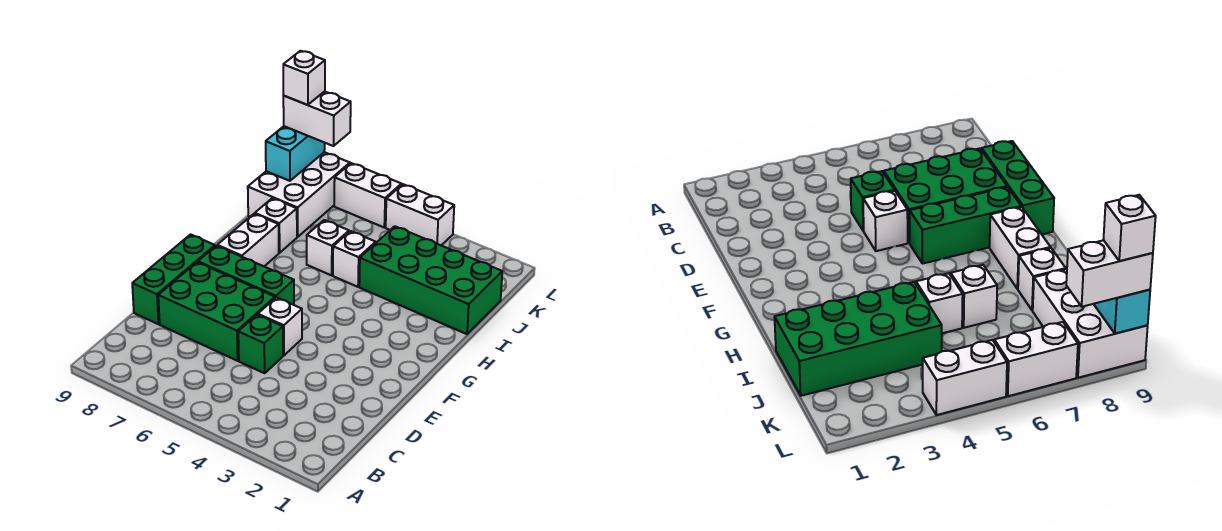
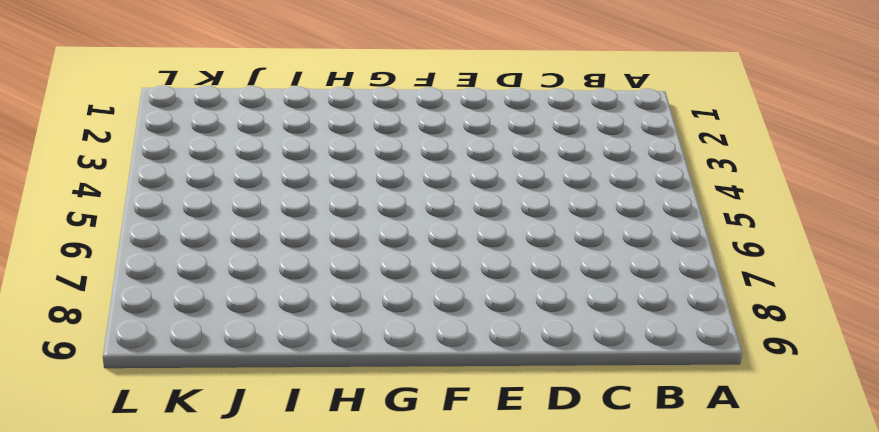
none -> green brick D5 level 1
none -> green brick D6:E8 level 1
none -> green brick D9:F9 level 1

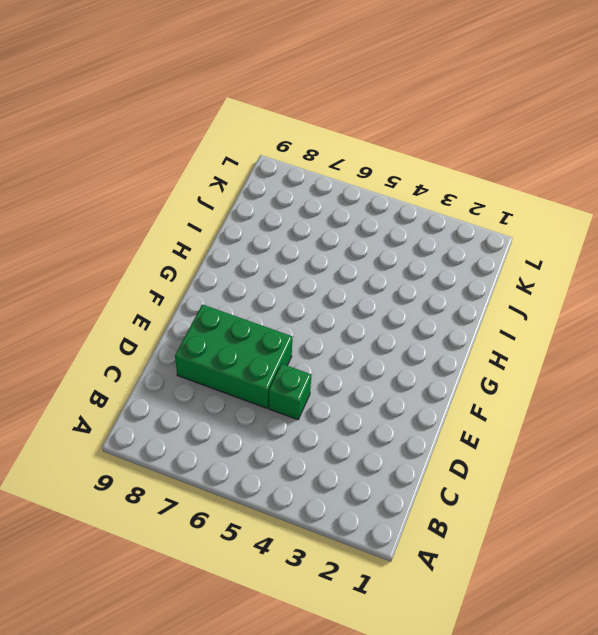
none -> green brick D9:F9 level 1
none -> white brick E5 level 1
none -> green brick F6:F8 level 1

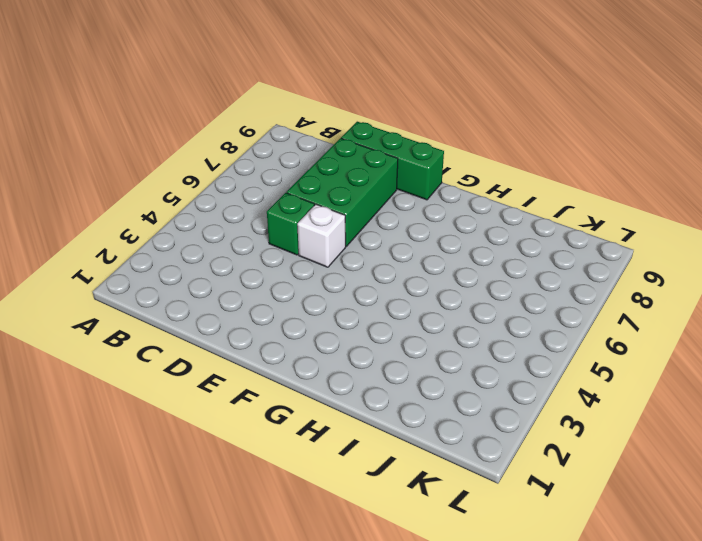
none -> green brick F6:F8 level 1
none -> white brick G8:H8 level 1
none -> green brick I1:J4 level 1

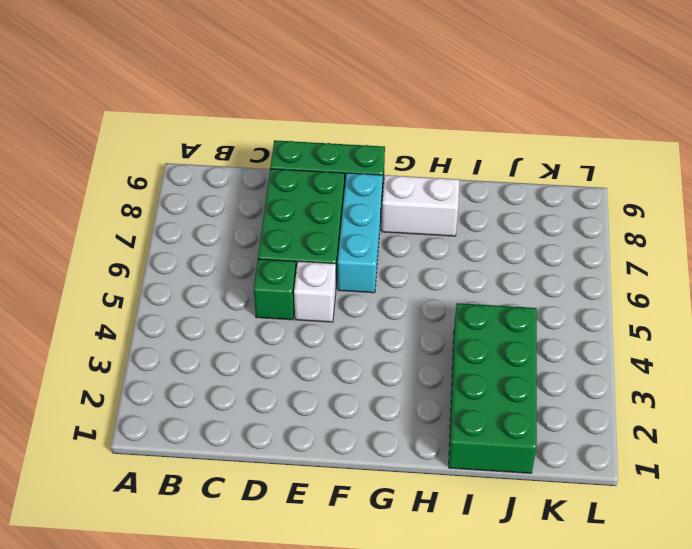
cyan brick F6:F8 level 1 -> green brick F6:F8 level 1
none -> white brick I5 level 1
none -> white brick I6 level 1
none -> white brick I8 level 1

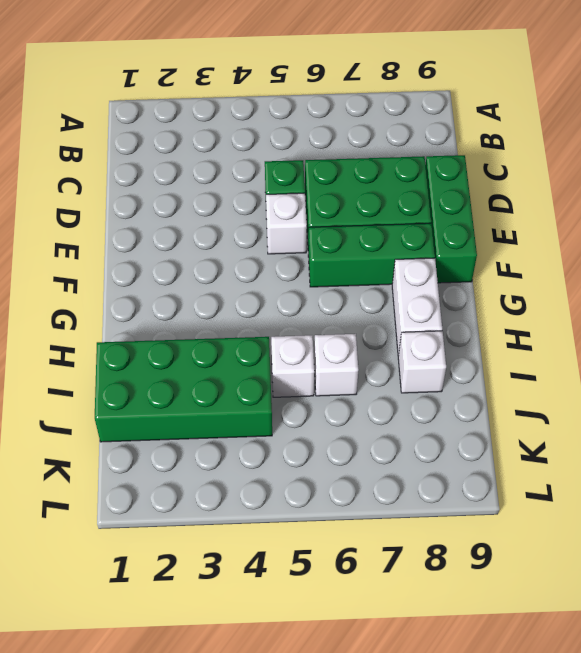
none -> white brick J8:L9 level 1
none -> white brick L4:L5 level 1
none -> white brick L6:L7 level 1

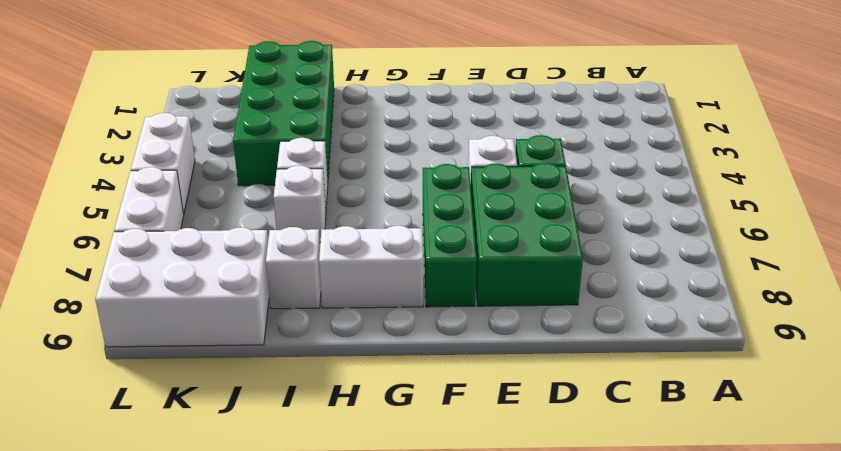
none -> green brick D9:F9 level 1
none -> cyan brick K9:L9 level 2
none -> white brick L8:L9 level 3

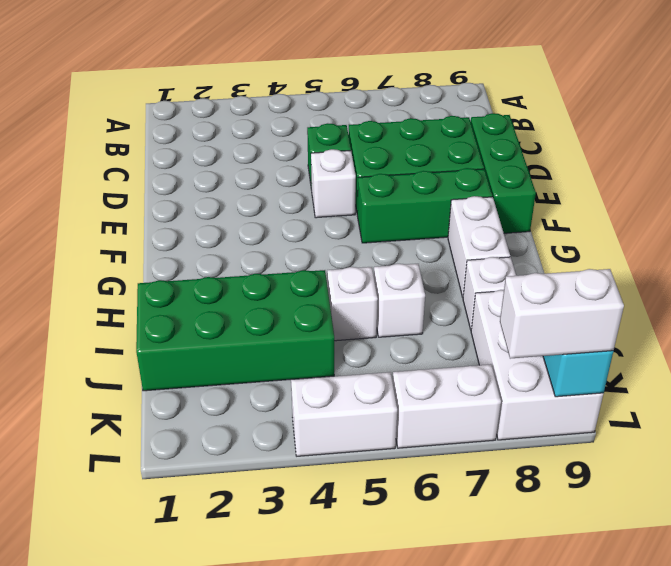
none -> white brick L9 level 4

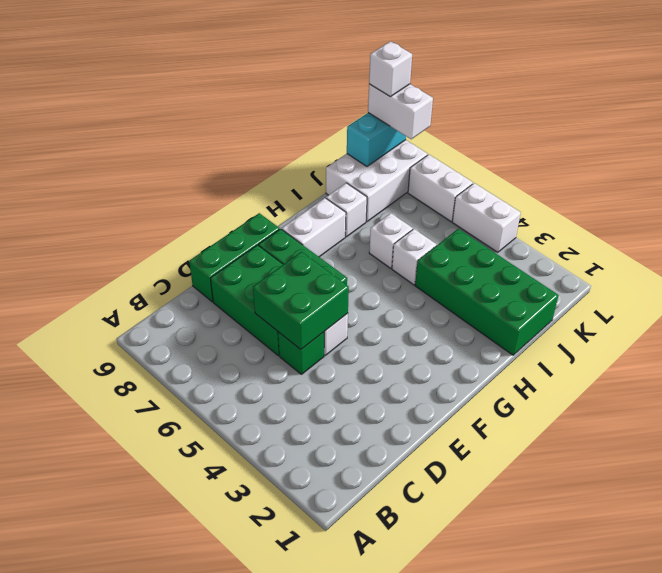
green brick D5:E6 level 2 -> none

